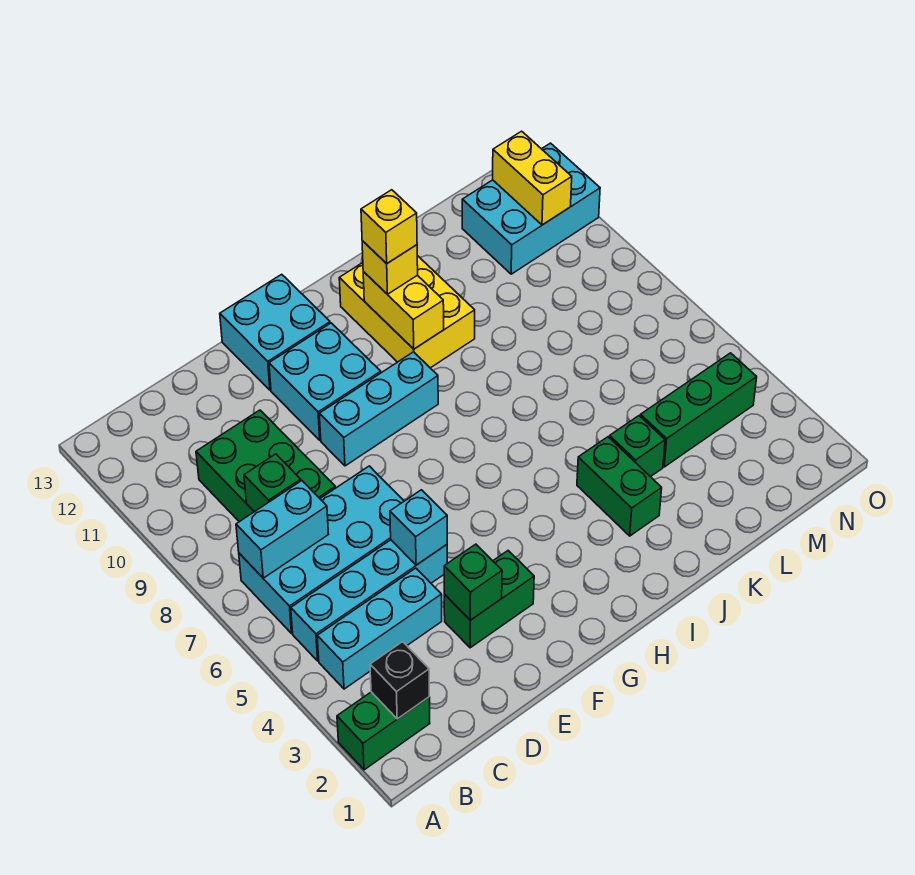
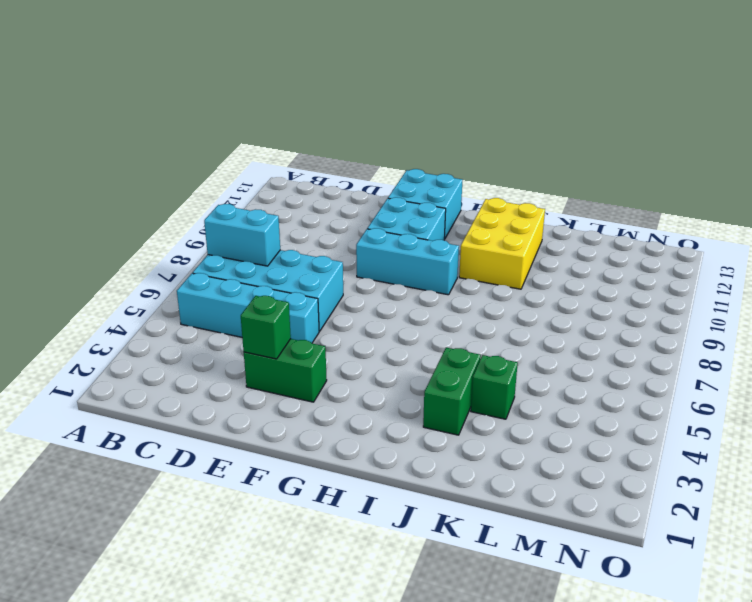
none -> green brick A2:B2 level 1
none -> cyan brick B4:D4 level 1
none -> green brick C8:D10 level 1

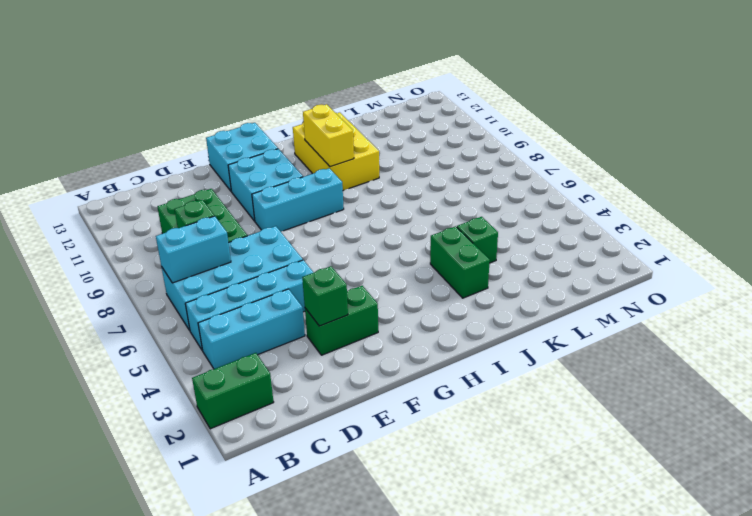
none -> green brick L4:N4 level 1
none -> cyan brick M11:O12 level 1
none -> black brick B2 level 2

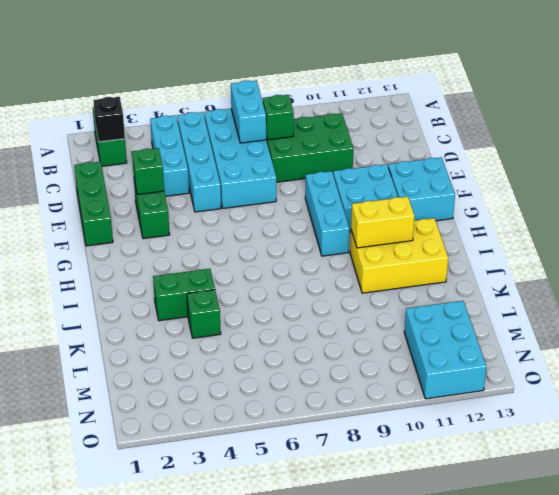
green brick D1:F1 level 1 -> green brick L4:N4 level 1
none -> cyan brick E5 level 2
none -> yellow brick N11:N12 level 2
none -> yellow brick I11 level 3

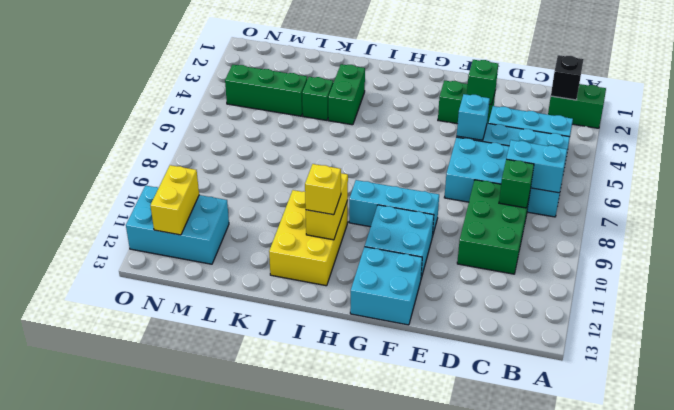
none -> yellow brick I11 level 4

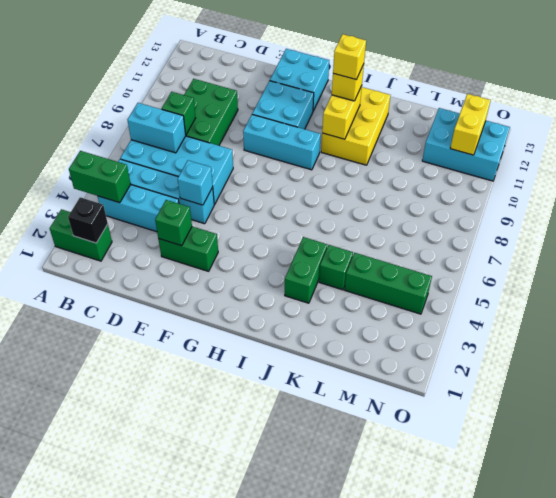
green brick A4:B4 level 2 -> none

